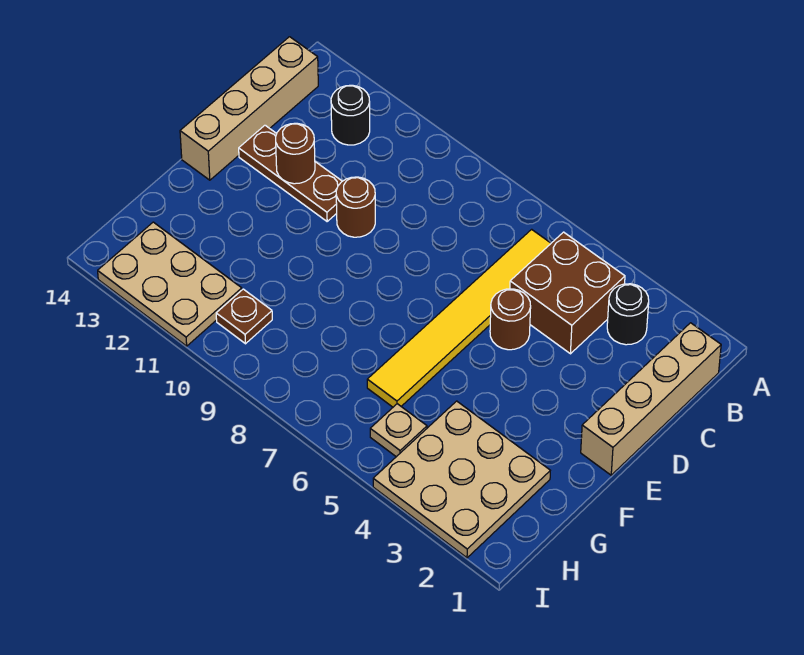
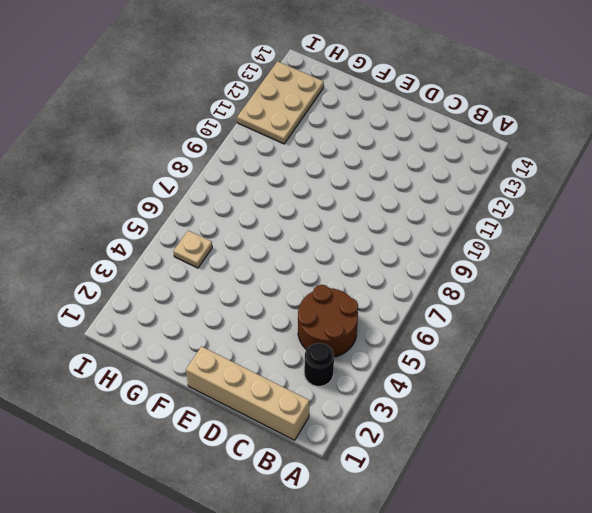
brown round brick B4:C5 level 1 -> brown brick B4:C5 level 1
none -> yellow tile B6:G6 level 1
none -> black round brick B12 level 1
none -> tan brick B14:E14 level 1

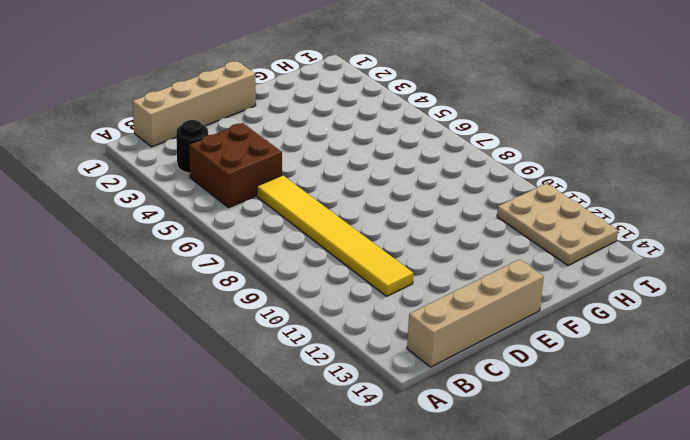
yellow tile C6:C11 level 1 -> yellow tile B6:G6 level 1
none -> black round brick B12 level 1
none -> brown round brick D5 level 1
none -> brown round brick D10 level 1

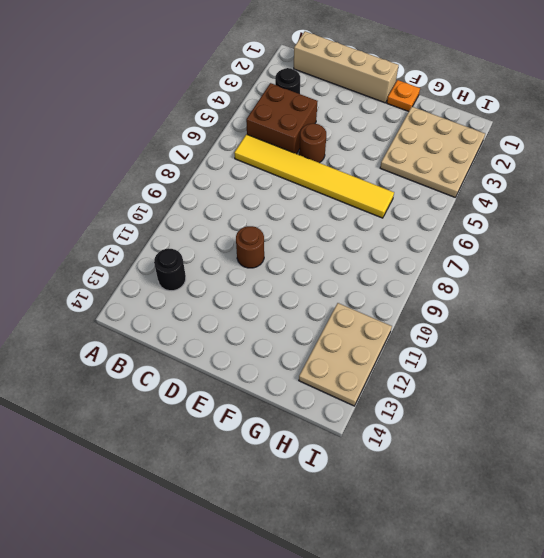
orange plate F1 level 1 -> none
none -> tan brick B14:E14 level 1
none -> brown plate D11:D13 level 1
none -> tan plate H5 level 1

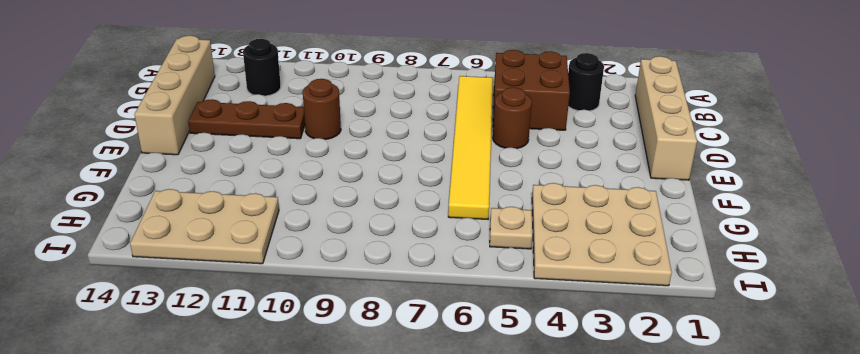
none -> brown plate H10 level 1
none -> brown round brick D12 level 2

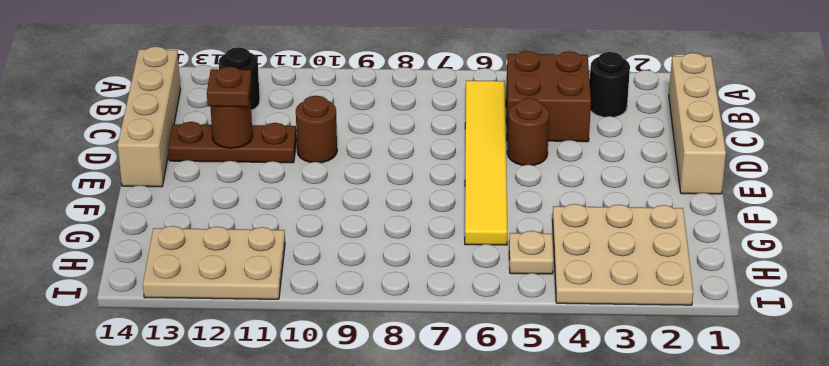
brown plate D12 level 3 -> brown plate H10 level 1

